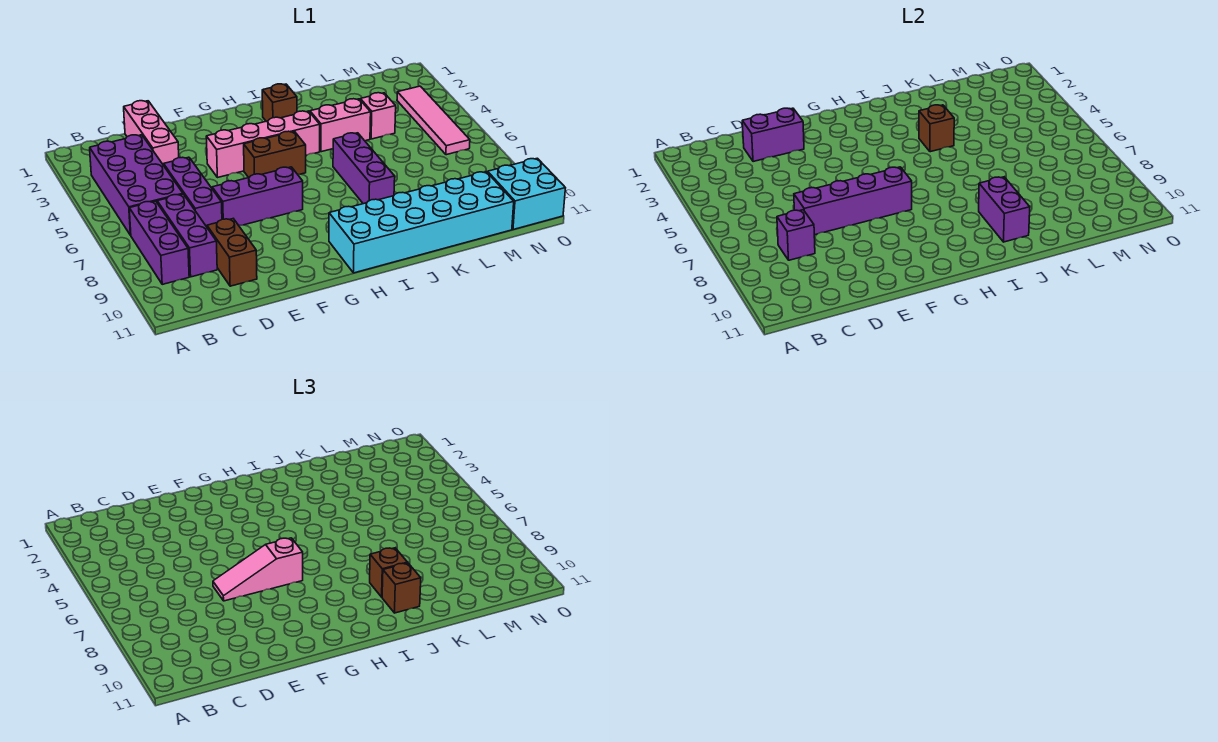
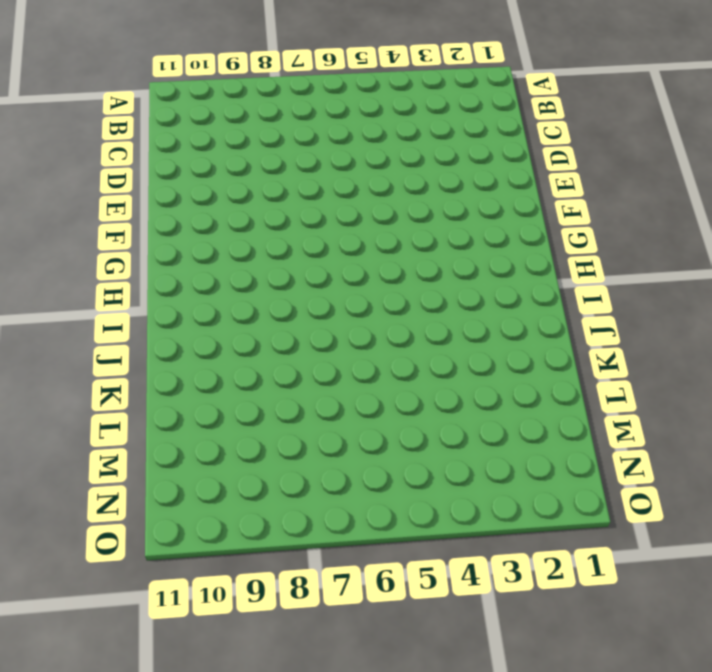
none -> purple brick B3:C6 level 1
none -> purple brick B7:B9 level 1
none -> purple brick C7:C9 level 1

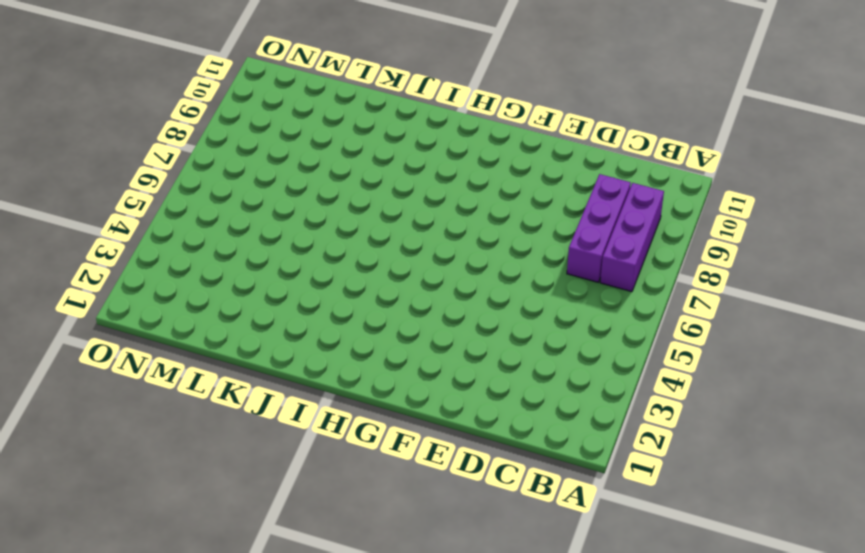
none -> purple brick B3:C6 level 1
none -> pink brick D1:D3 level 1
none -> purple brick D5:D7 level 1

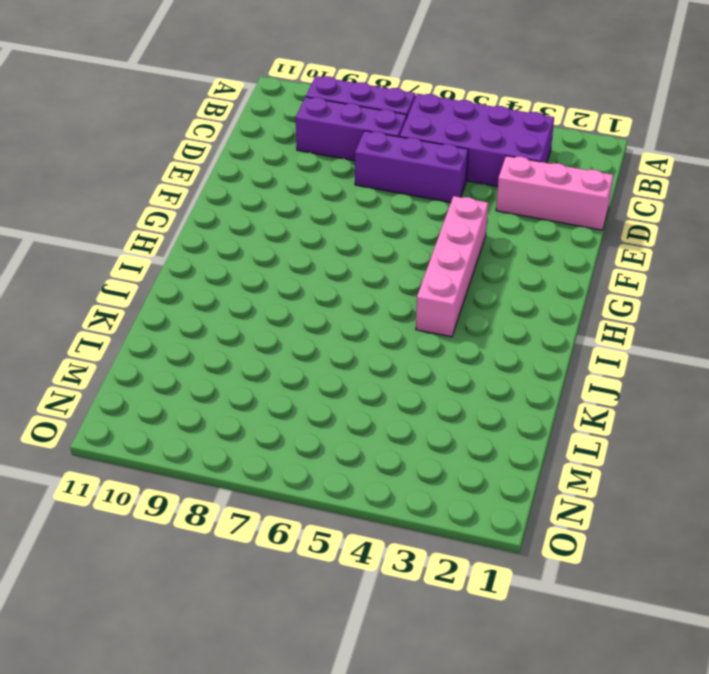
none -> brown brick D9:D10 level 1
none -> purple brick E7:G7 level 1
none -> brown brick G5:H5 level 1

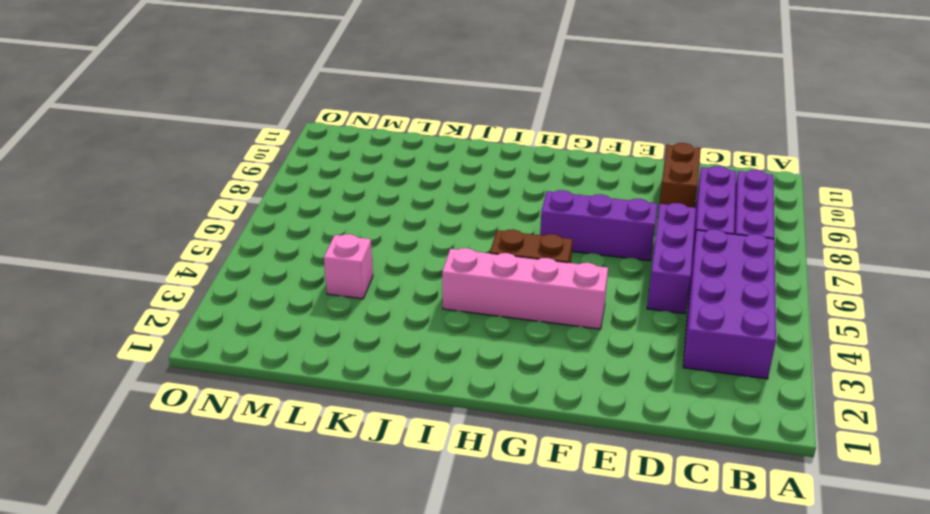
none -> pink brick D1:D3 level 1
none -> cyan brick H10:M11 level 1
none -> brown brick I2 level 1

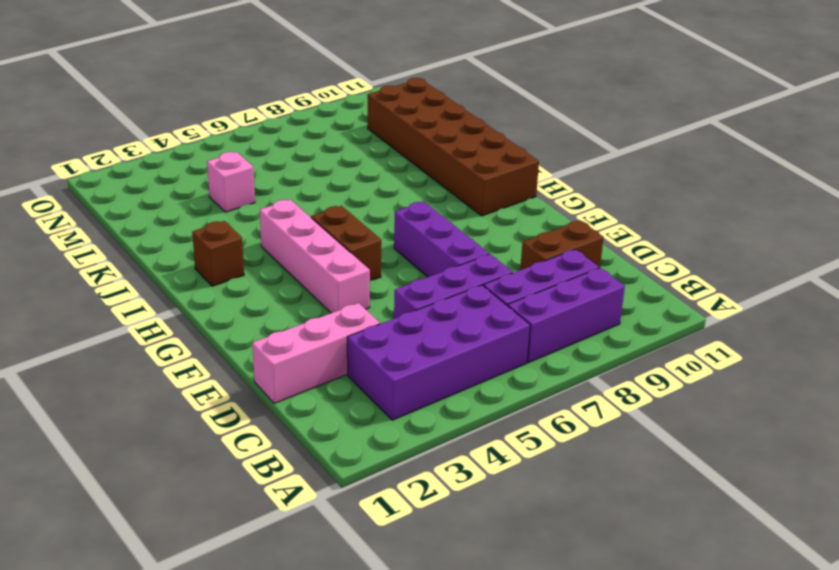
brown brick H10:M11 level 1 -> cyan brick H10:M11 level 1
none -> pink brick J4:K4 level 1
none -> purple brick J6:J8 level 1
none -> pink tile N3:N6 level 1

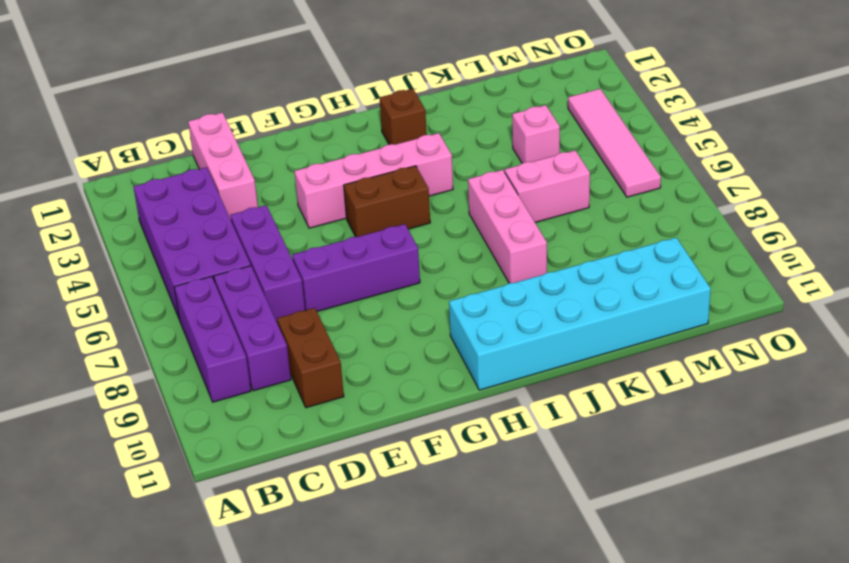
pink brick J6:J8 level 1 -> purple brick J6:J8 level 1
pink brick K6:L6 level 1 -> pink brick J4:K4 level 1
none -> cyan brick N10:O11 level 1
none -> purple brick C8 level 2
none -> purple brick D2:E2 level 2

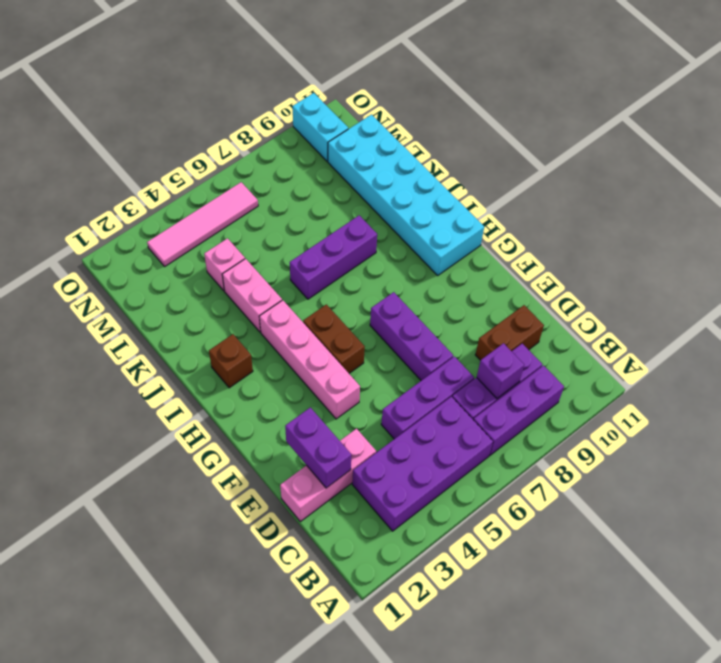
cyan brick N10:O10 level 1 -> cyan brick N10:O11 level 1
none -> purple brick D7:G7 level 2
none -> brown brick J4 level 2
none -> purple brick J9:J10 level 2

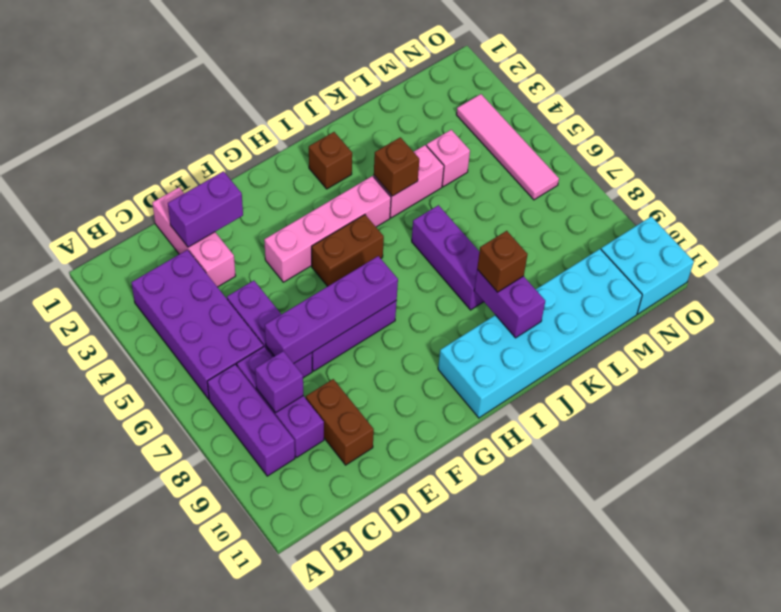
none -> pink slope E7:G7 level 3 top G
none -> brown brick J10 level 3

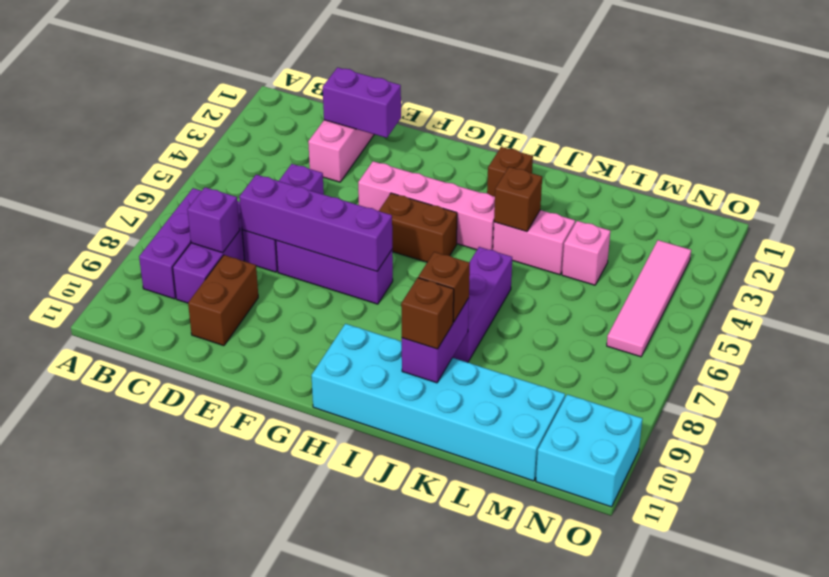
none -> purple brick B3:C6 level 1
none -> pink slope E7:G7 level 3 top G

